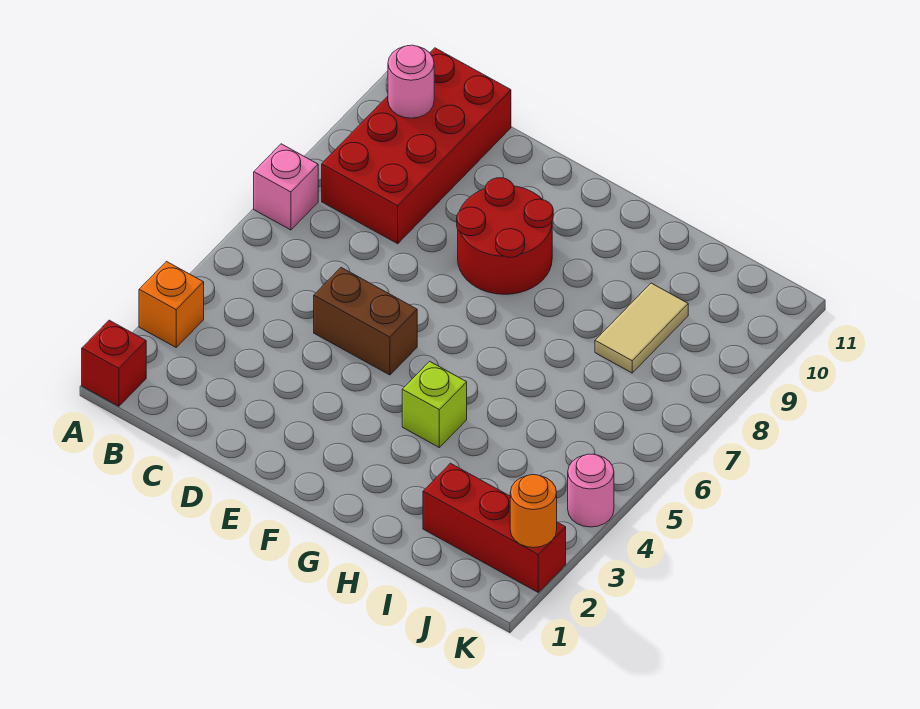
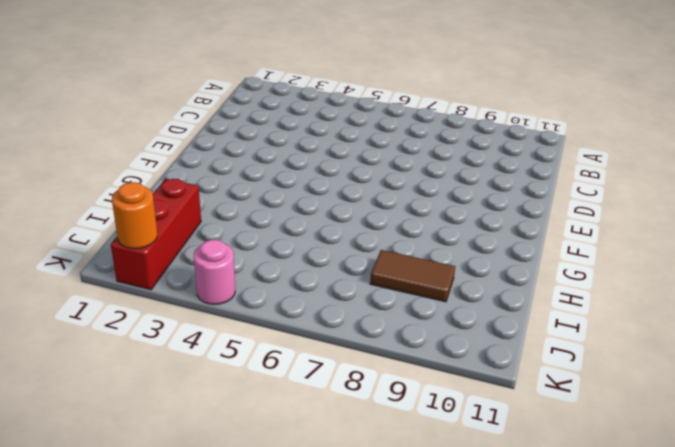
brown tile I8:I9 level 1 -> tan tile I8:I9 level 1
none -> red brick A1 level 1
none -> orange brick A3 level 1
none -> pink brick A7 level 1

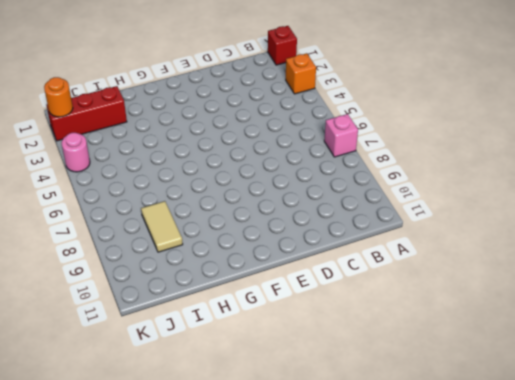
none -> red brick B8:C11 level 1
none -> brown brick D5:E5 level 1
none -> red round brick E8:F9 level 1

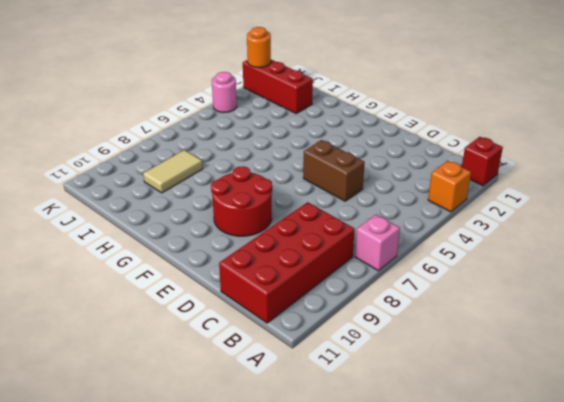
none -> lime brick G4 level 1
none -> pink round brick B10 level 2

